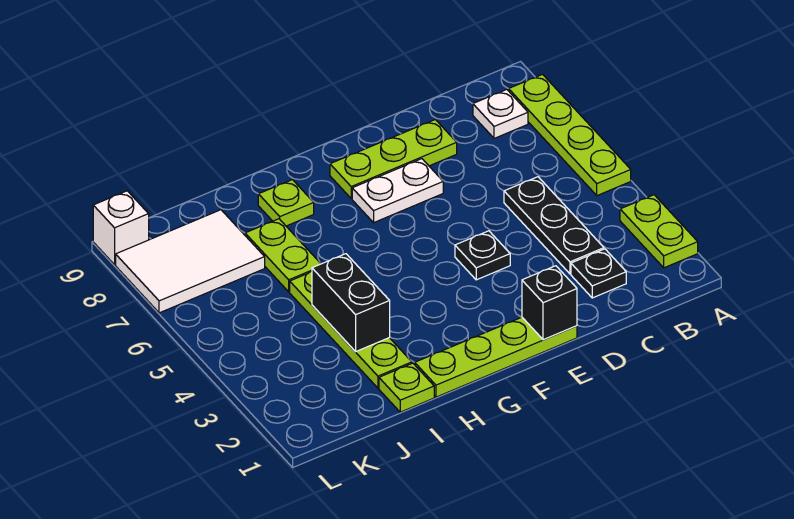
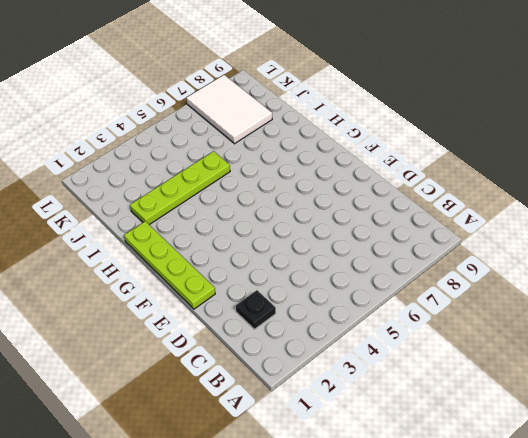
none -> lime plate A2:A3 level 1
none -> lime plate A5:A8 level 1
none -> white plate B8 level 1

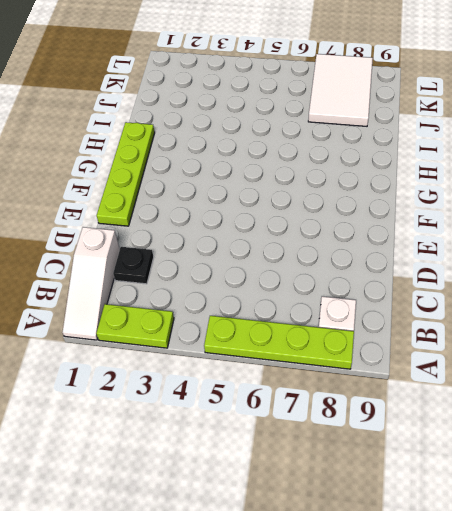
white slope A1:C1 level 1 top C -> none
none -> black plate C3:C5 level 1
none -> lime plate D8:F8 level 1
none -> black plate E4 level 1

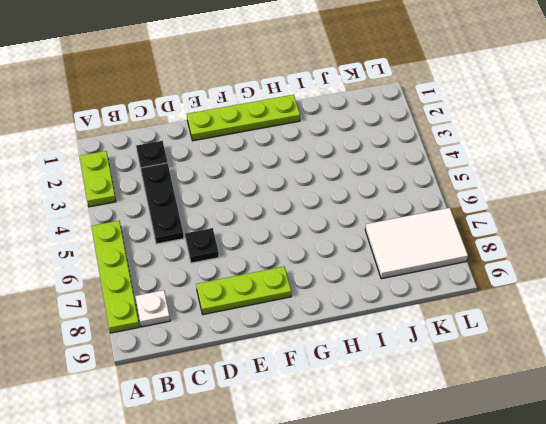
black plate D6 level 1 -> black plate E4 level 1
none -> white plate E7:F7 level 1
none -> lime plate H8 level 1
none -> lime plate I1 level 1

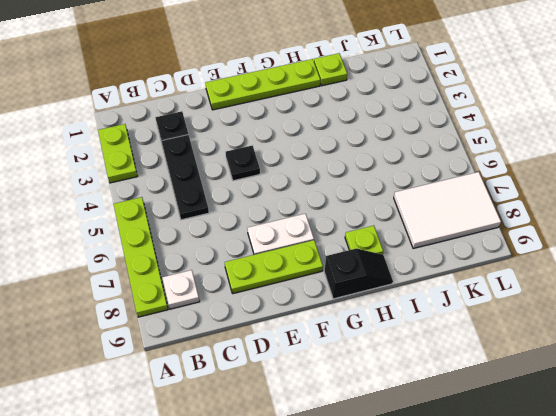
black slope G9:H9 level 1 top G -> none
none -> lime plate I2:I5 level 1
none -> lime plate I6:I7 level 1
none -> white brick L9 level 1

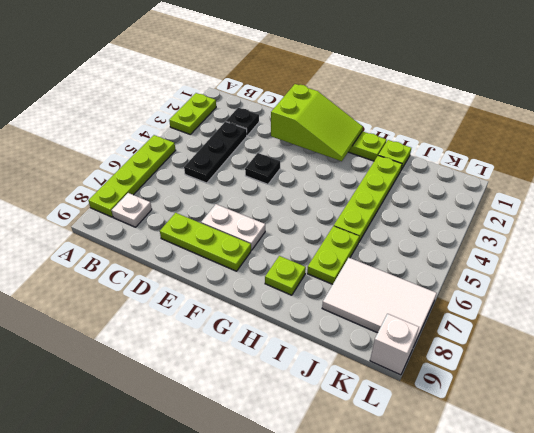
lime slope E1:G2 level 2 top E -> black brick E1 level 2
none -> black brick I3:I4 level 2

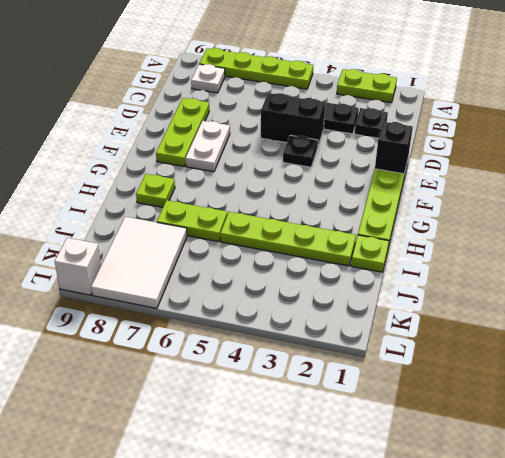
black brick D4:D5 level 1 -> black brick I3:I4 level 2

